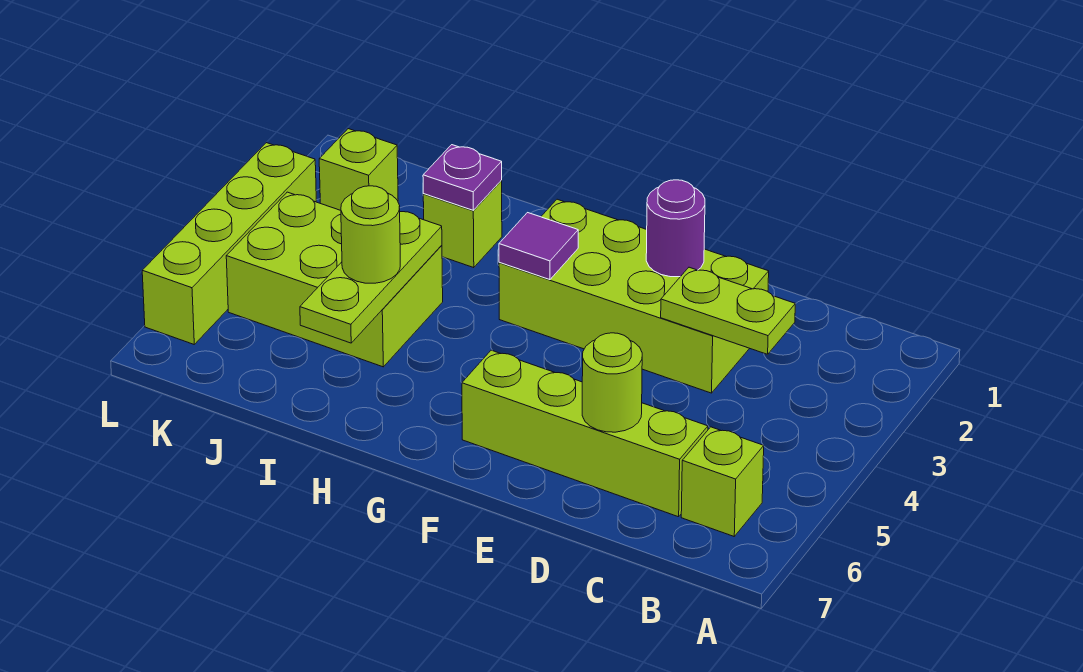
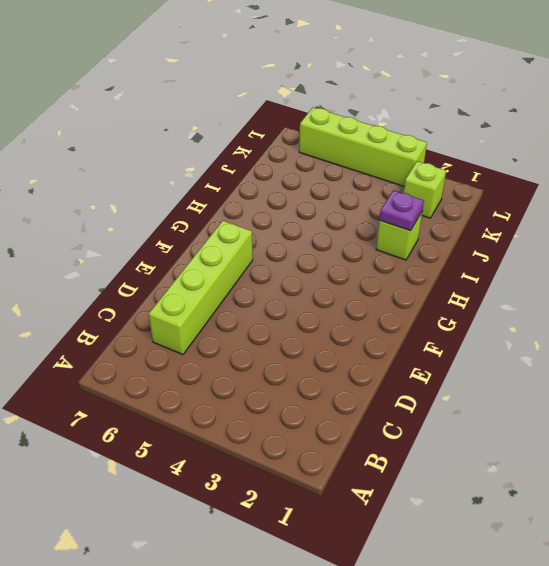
none -> lime brick B6 level 1
none -> lime brick D2:G3 level 1
none -> lime brick I4:K5 level 1

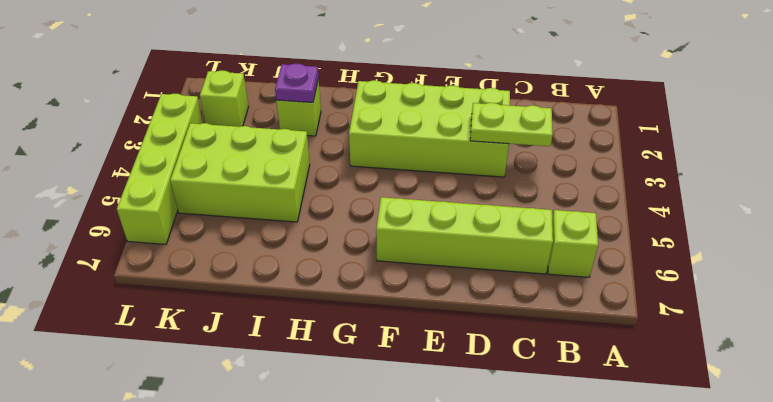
none -> lime round brick D6 level 2
none -> purple round brick E2 level 2
none -> purple tile G3 level 2

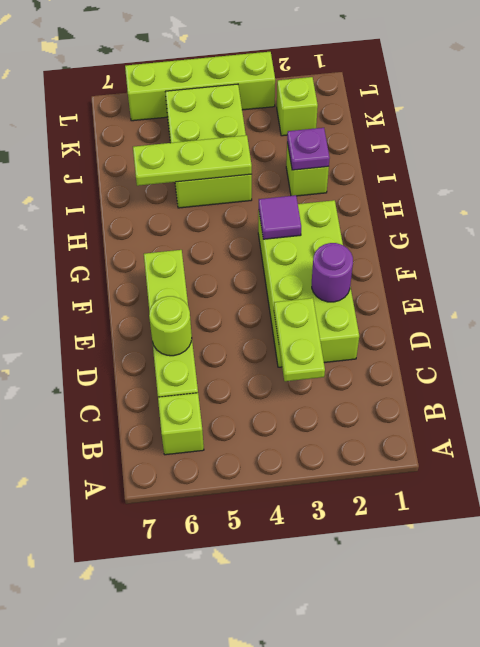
none -> lime round brick I5 level 3

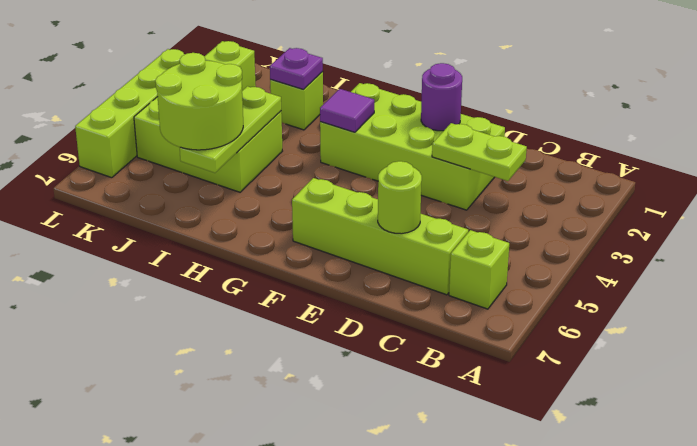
lime round brick I5:J6 level 3 -> lime round brick I5 level 3

